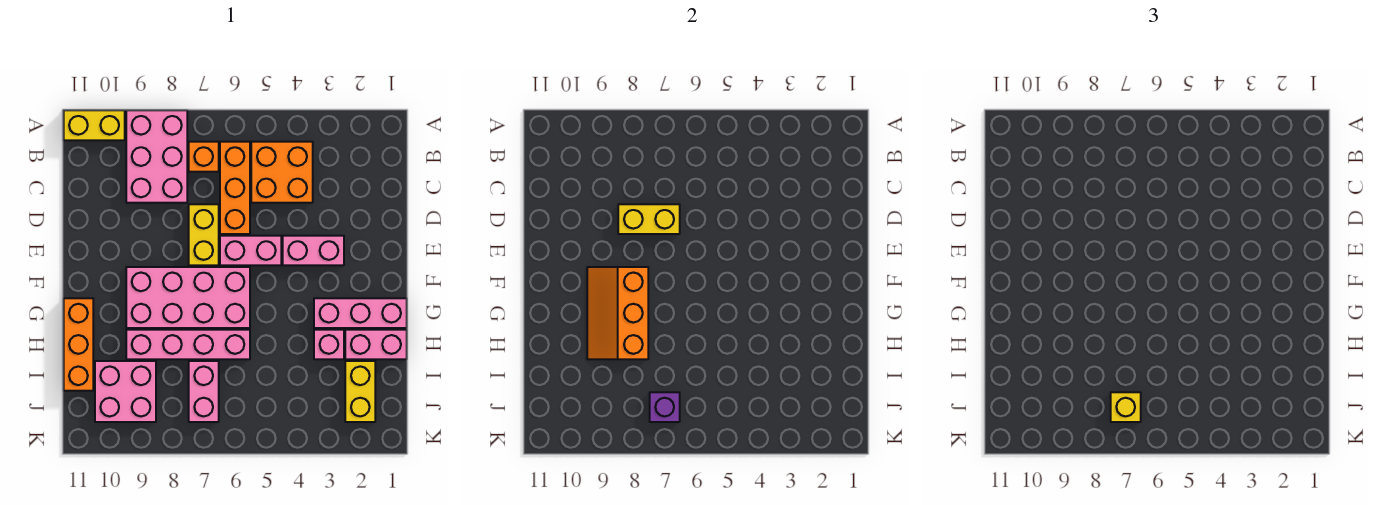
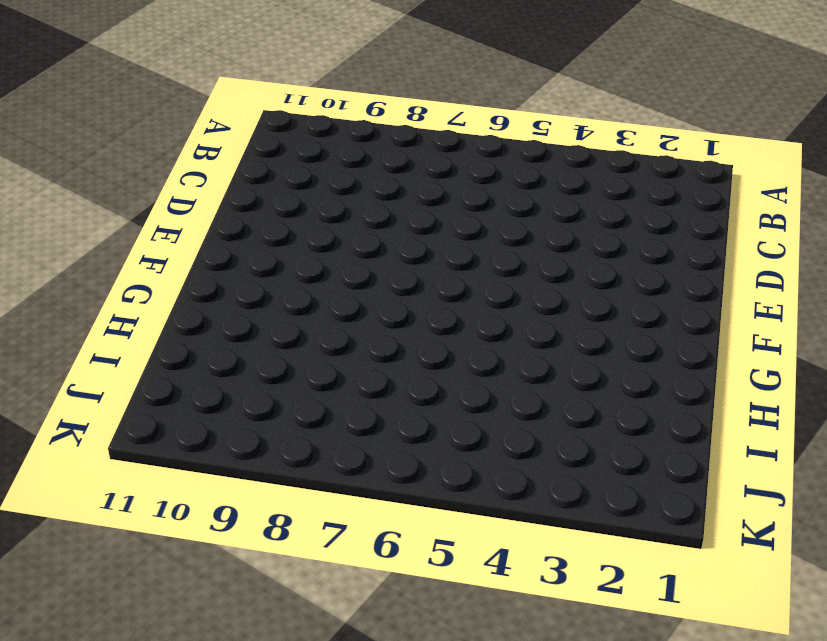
none -> pink brick A8:C9 level 1
none -> yellow brick A10:A11 level 1
none -> orange brick B4:C5 level 1

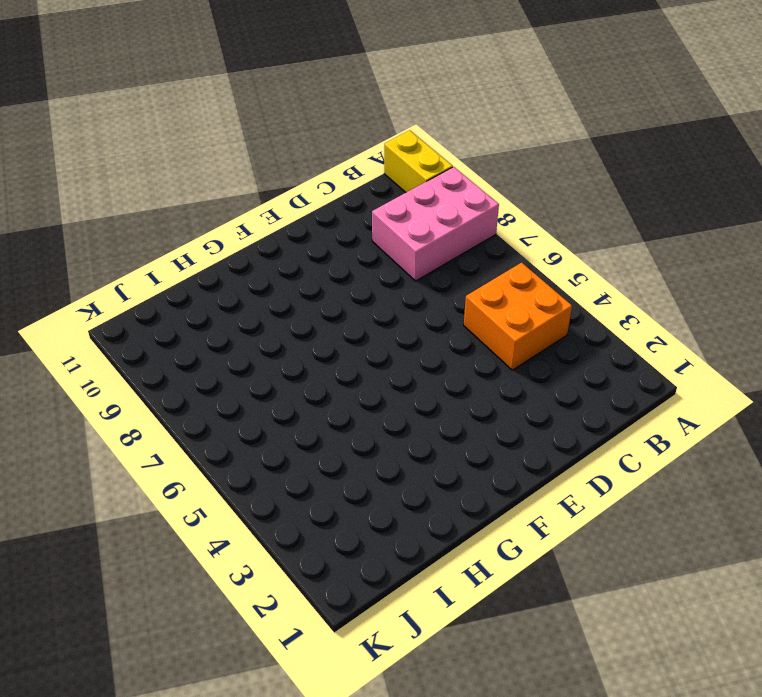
none -> orange brick B6:D6 level 1
none -> orange brick B7 level 1
none -> yellow brick D7:E7 level 1

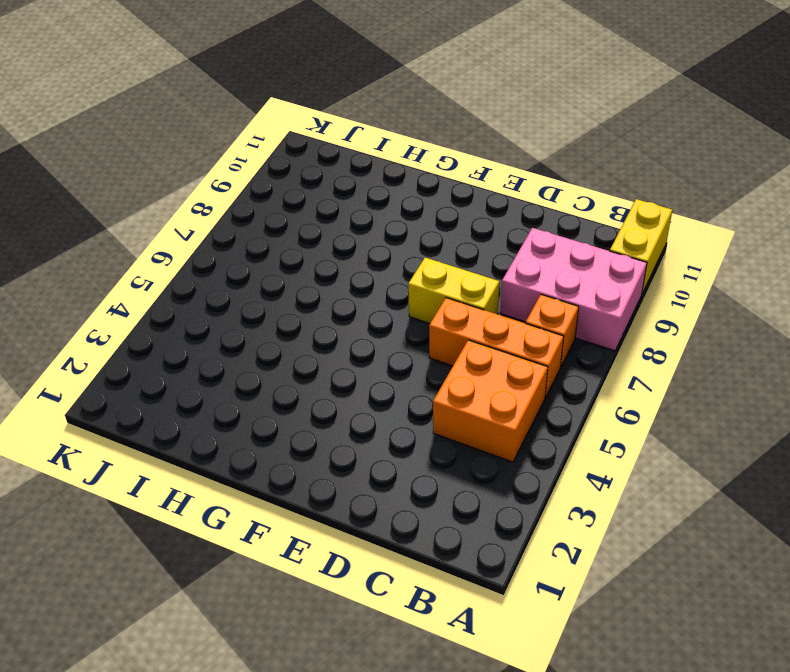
none -> pink brick E3:E4 level 1
none -> pink brick E5:E6 level 1
none -> pink brick F6:G9 level 1

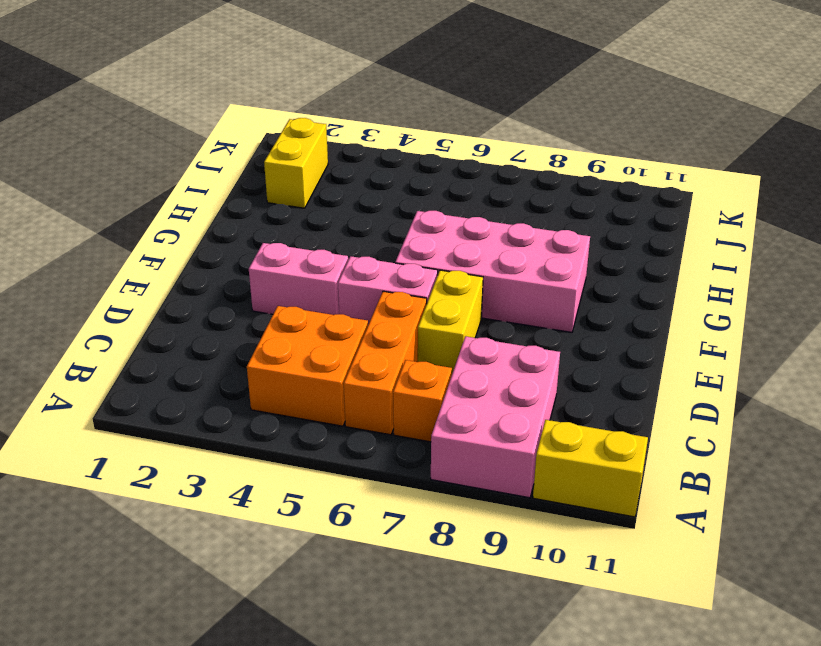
none -> pink brick G1:G3 level 1
none -> orange brick G11:I11 level 1
none -> pink brick H1:H2 level 1

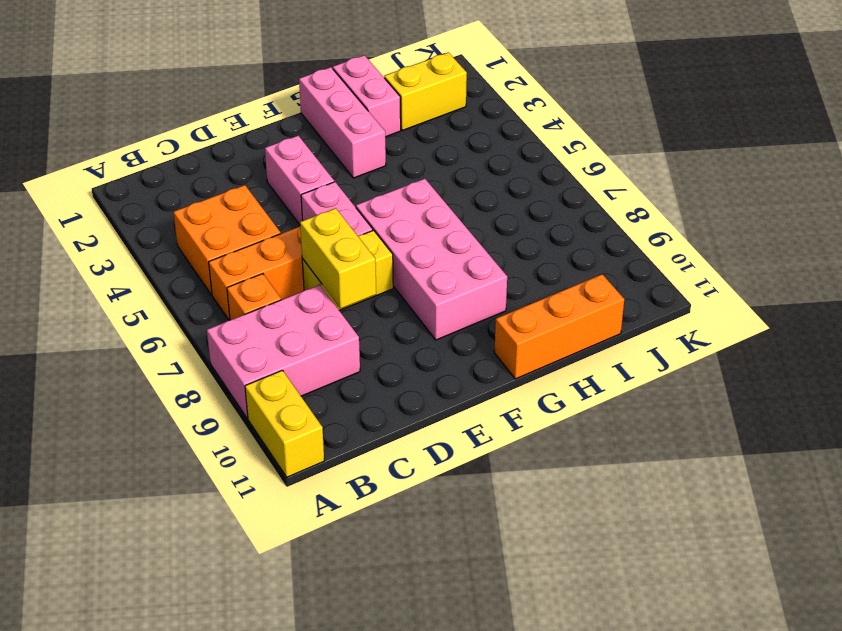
none -> pink brick H3 level 1
none -> pink brick H6:H9 level 1
none -> pink brick I7:J7 level 1

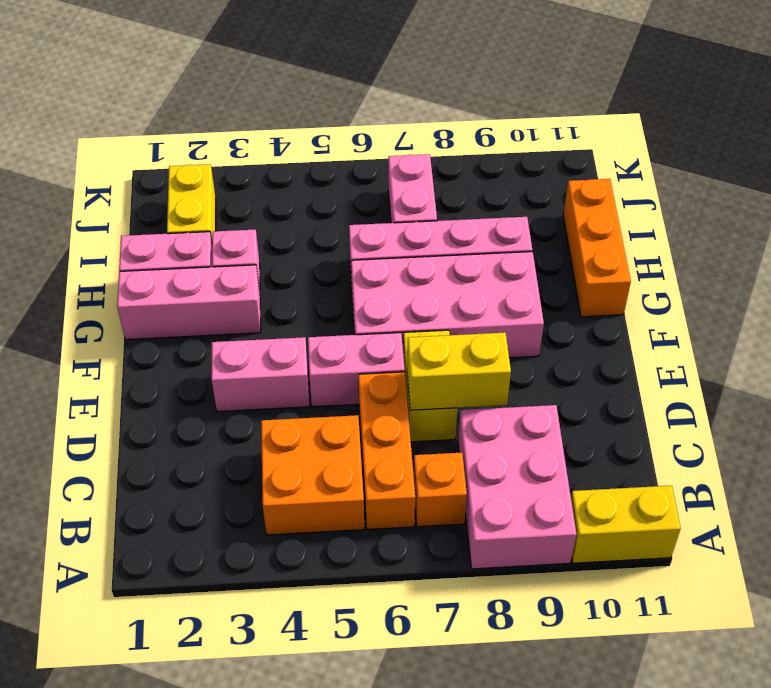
none -> pink brick I9:J10 level 1
none -> orange slope F8:H9 level 2 top 8
none -> purple brick J7 level 2

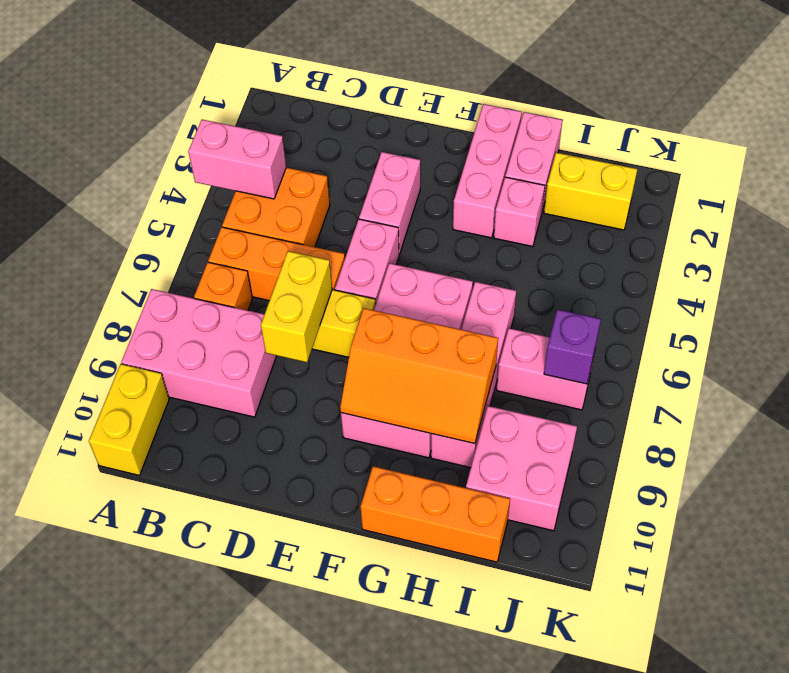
pink brick A4:B4 level 2 -> none
none -> yellow brick J7 level 3

